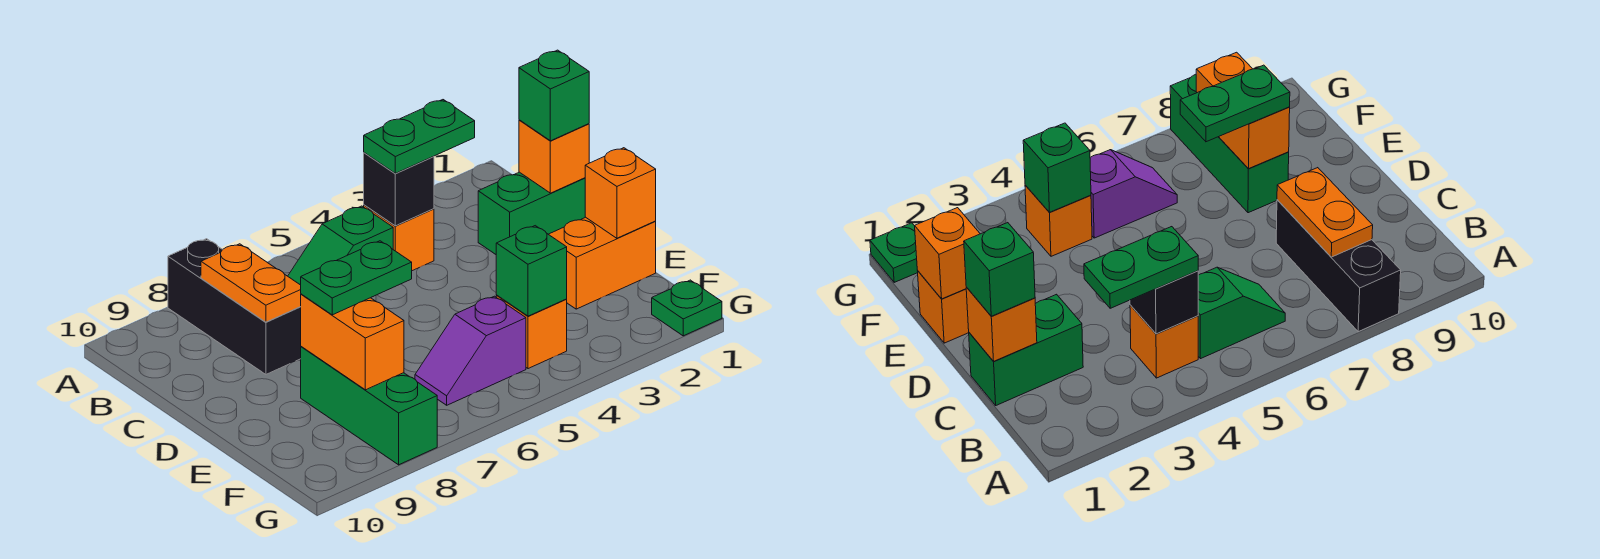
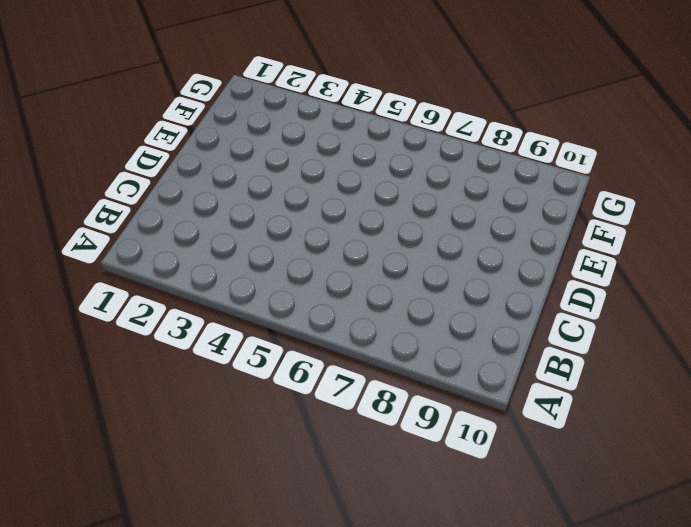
none -> black brick A8:C8 level 1
none -> orange brick B4 level 1
none -> green slope B5:B6 level 1 top 5

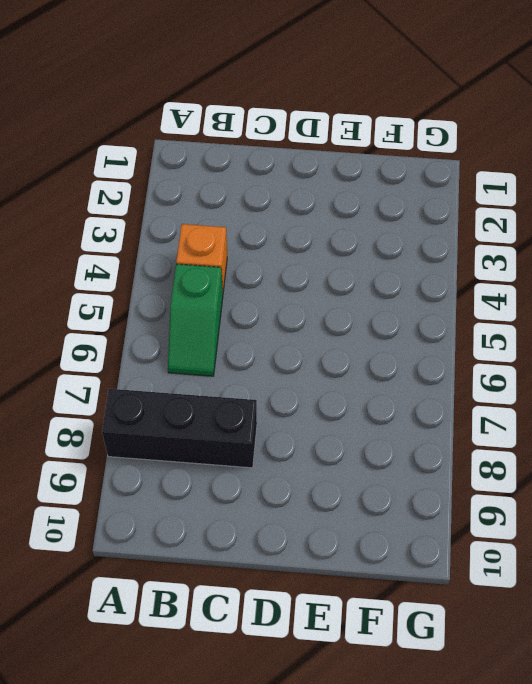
none -> green brick C1:C2 level 1
none -> orange brick E1:E2 level 1
none -> green brick E8:G8 level 1

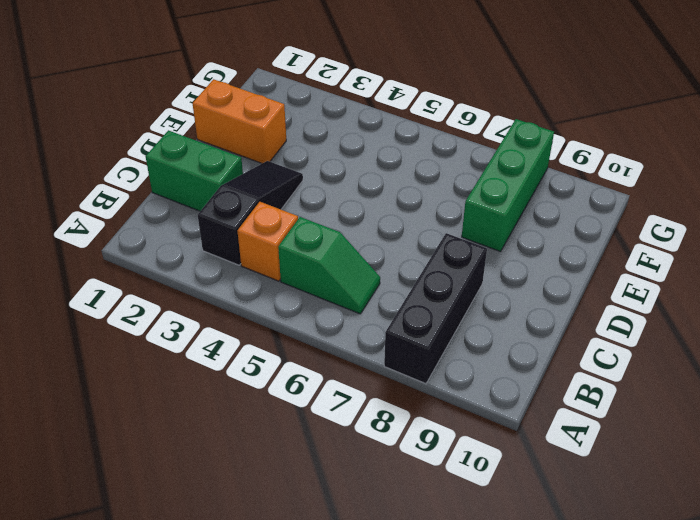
black slope B3:D3 level 1 top B -> none
none -> orange brick F4 level 1
none -> purple slope F5:F6 level 1 top 5
none -> green plate G1 level 1

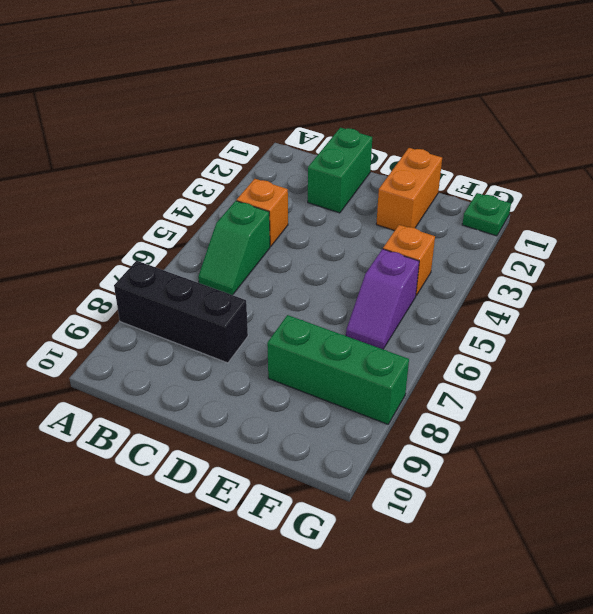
none -> black brick B4 level 2
none -> orange plate B8:C8 level 2
none -> orange brick C1 level 2

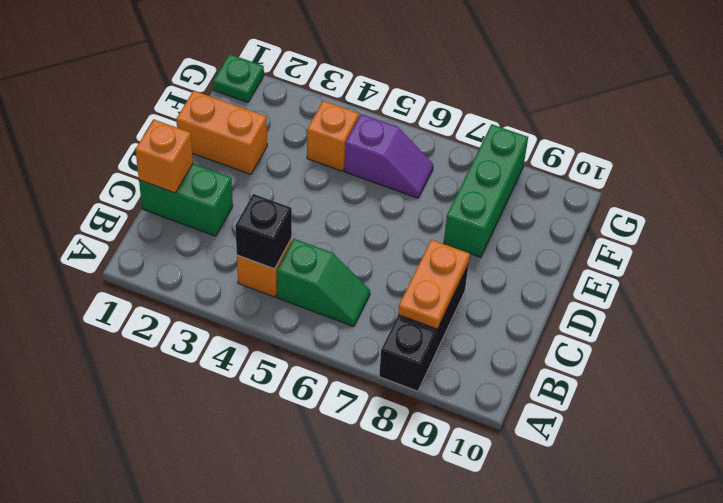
none -> orange brick E1 level 2
none -> orange brick E8:F8 level 2
none -> green brick F4 level 2

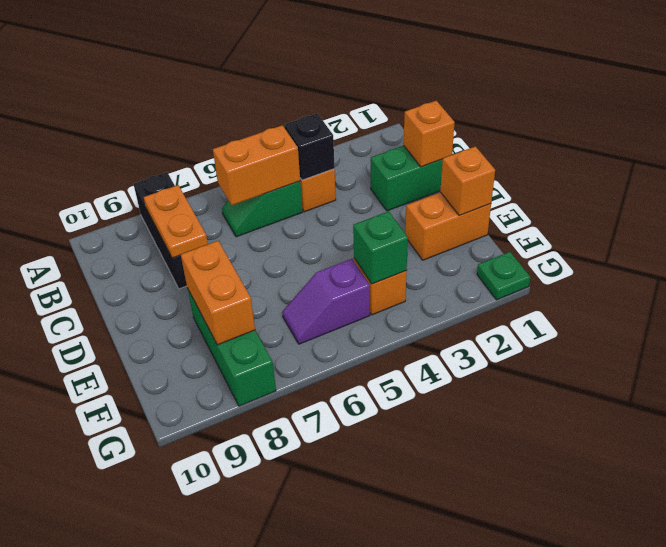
orange brick B5:B6 level 2 -> none
none -> green plate B3:B4 level 3
none -> green brick C1 level 3
none -> green plate E7:E8 level 3

